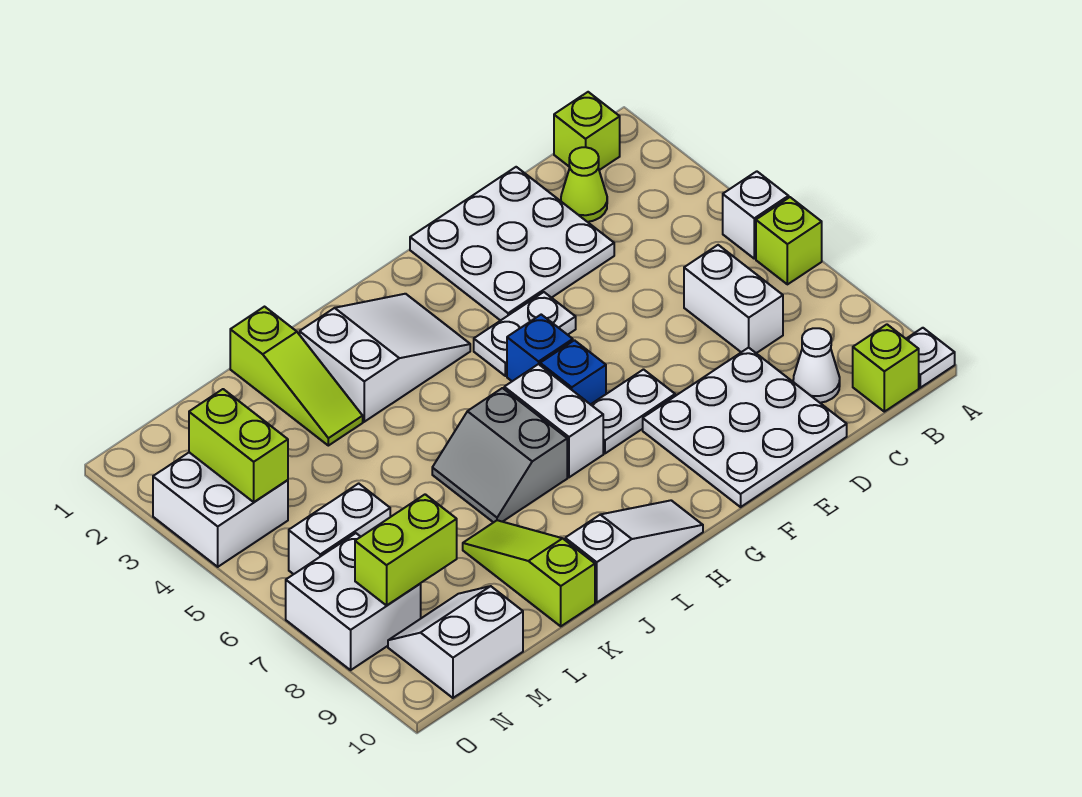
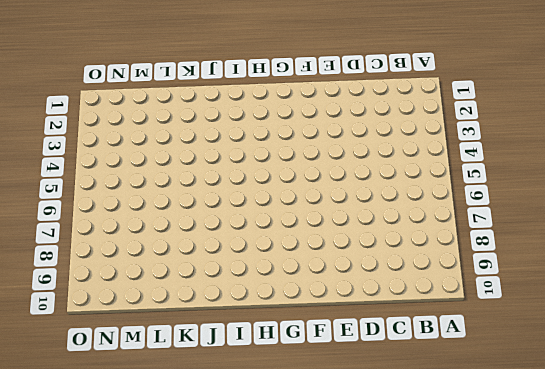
none -> white brick A5 level 1
none -> lime brick A6 level 1
none -> white plate A10 level 1

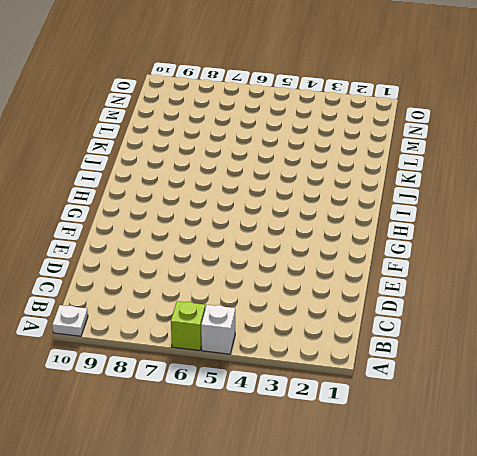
none -> lime brick B1 level 1
none -> lime brick B10 level 1
none -> lime cone C2 level 1

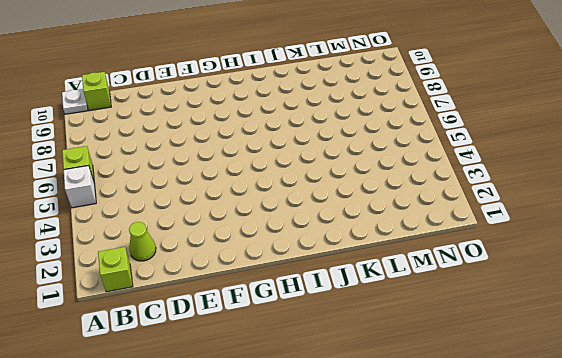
none -> white brick C6:C7 level 1
none -> white cone C9 level 1
none -> white plate D1:F3 level 1

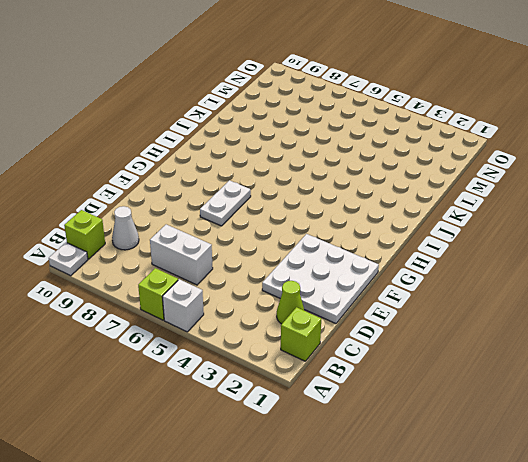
none -> white plate D8:F10 level 1
none -> white plate F4:G4 level 1
none -> blue brick G5 level 1

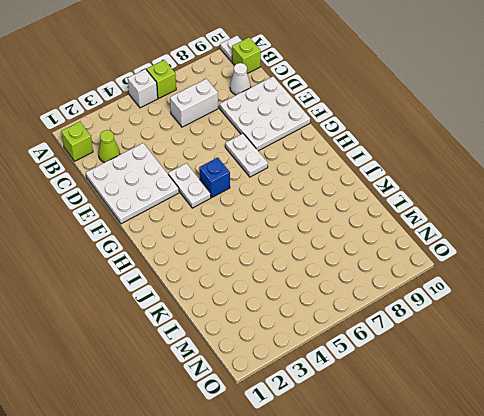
none -> blue brick G6 level 1
none -> white slope H2:J3 level 1 top J
none -> white brick H6:H7 level 1

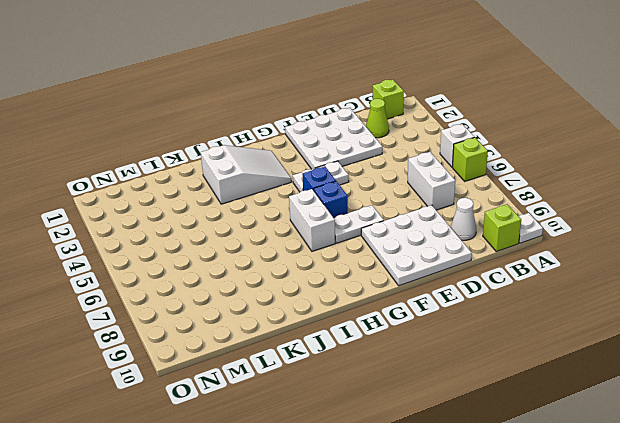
none -> white slope H10:J10 level 1 top J
none -> grey slope I6:J7 level 1 top I
none -> lime slope K1:K3 level 1 top 1

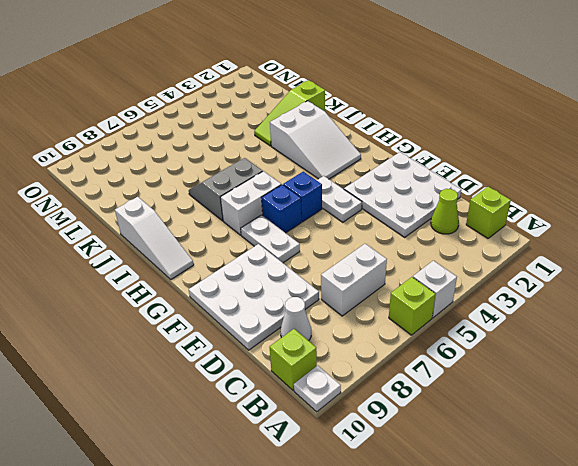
none -> lime slope K8:K10 level 1 top 10
none -> white brick M6:N6 level 1
none -> white slope M9:N10 level 1 top 10

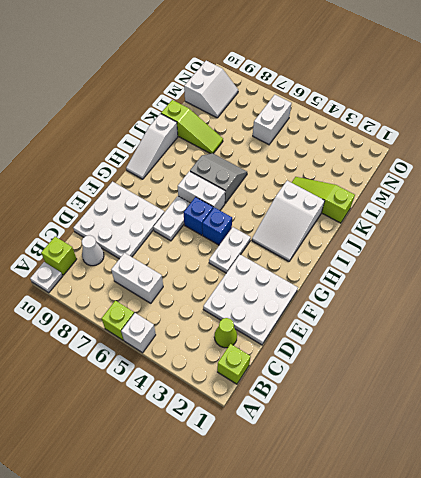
none -> white brick N3:O4 level 1
none -> white brick N7:O8 level 1
none -> lime brick M8:N8 level 2

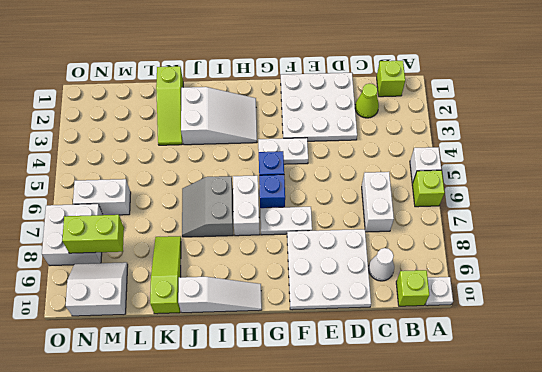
none -> white brick N3:O4 level 1
none -> lime brick N3:N4 level 2

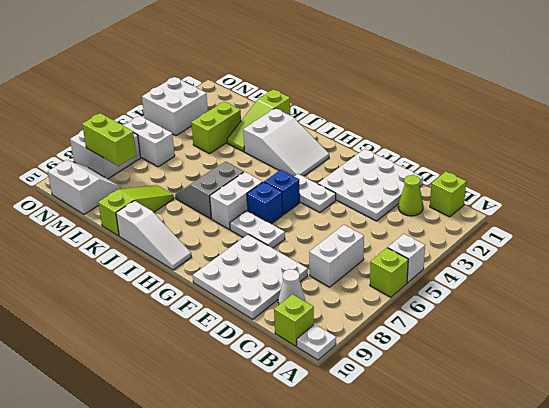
lime brick L3:L4 level 1 -> lime brick N3:N4 level 2

